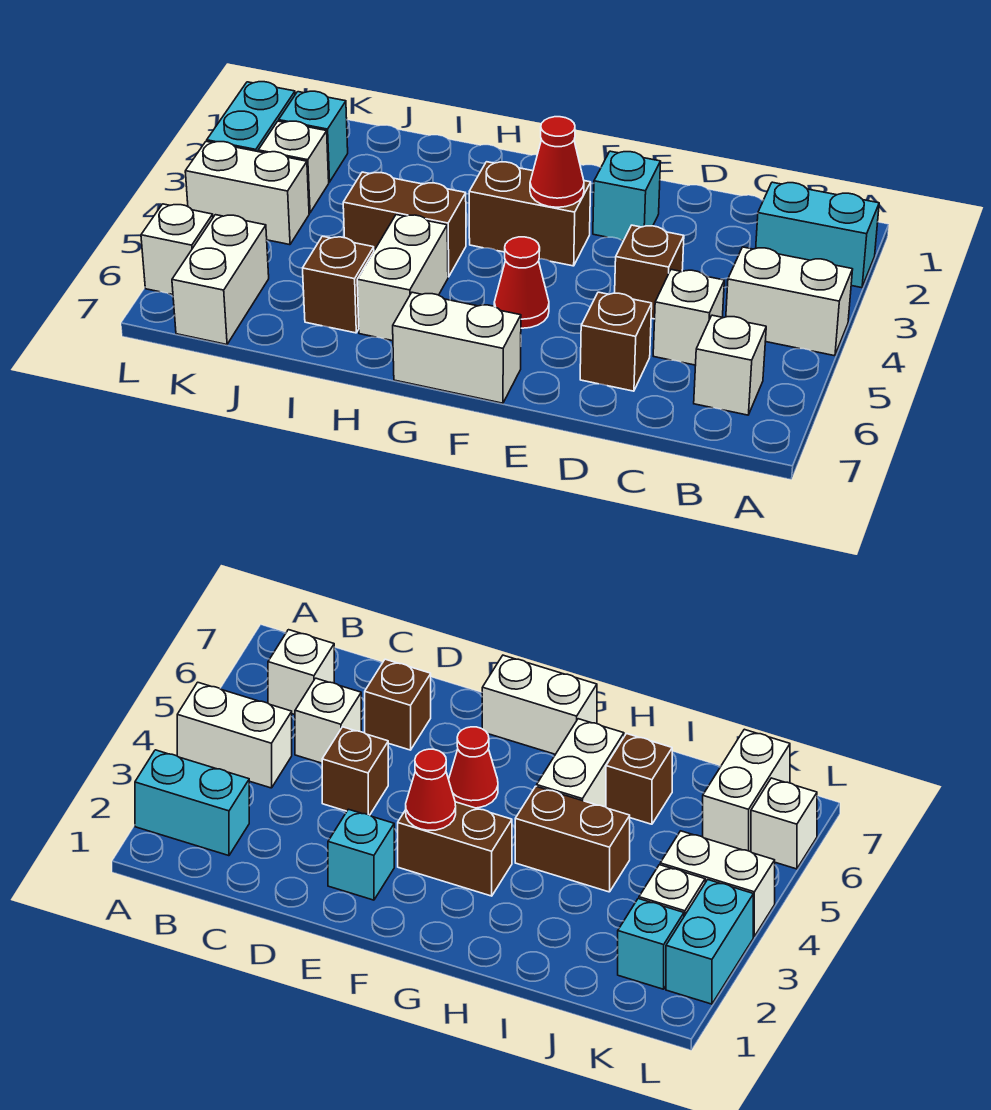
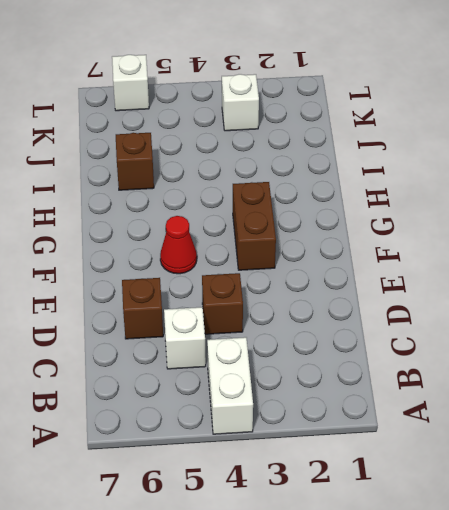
none -> cyan brick A2:B2 level 1
none -> white brick B6 level 1
none -> cyan brick E2 level 1

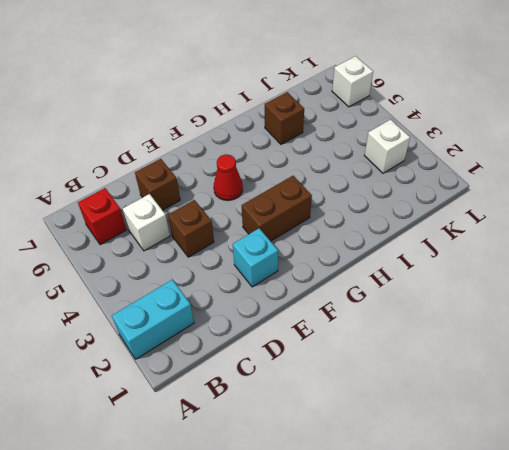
red brick B6 level 1 -> white brick B6 level 1
none -> white brick A4:B4 level 1
none -> white brick F7:G7 level 1
none -> brown brick H4:I4 level 1

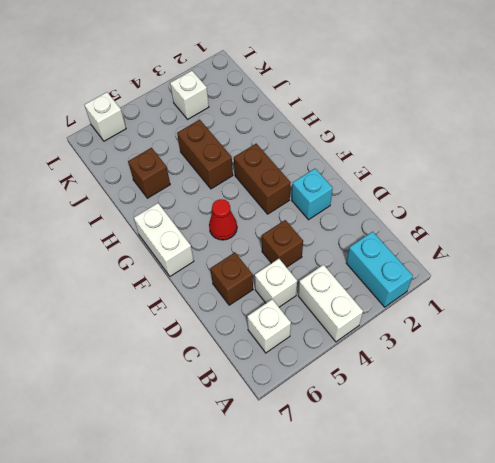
none -> white brick H5:H6 level 1
none -> cyan brick K2 level 1
none -> white brick K4:L4 level 1

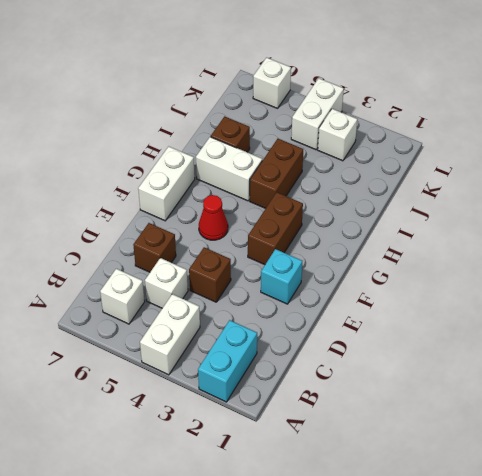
none -> cyan brick K2 level 1
none -> white brick K6:K7 level 1
none -> cyan brick L2:L3 level 1

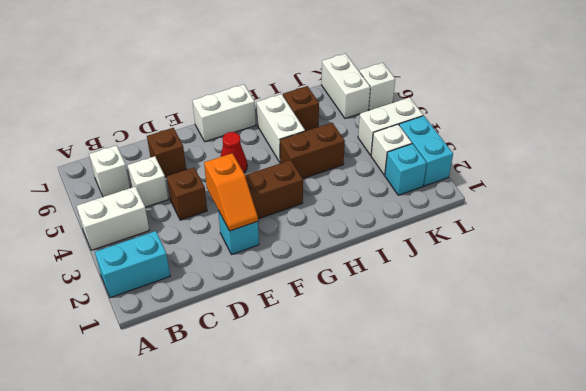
orange slope E2:E3 level 2 top 3 -> none
none -> red cone F3 level 2

